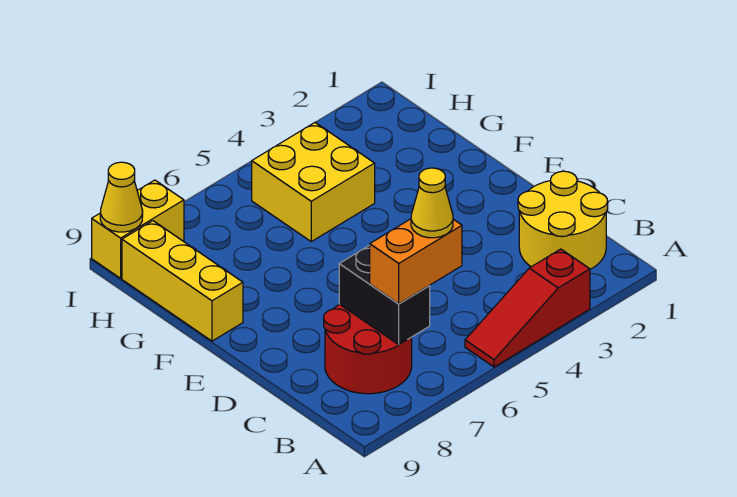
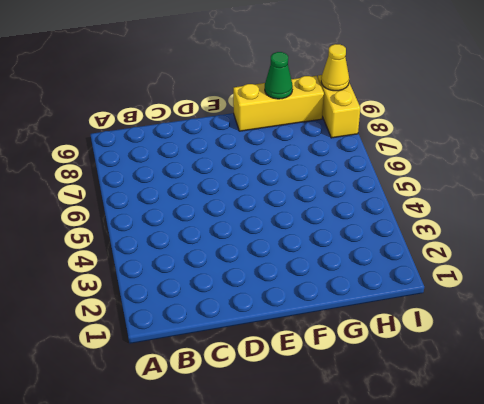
green cone G9 level 2 -> none
none -> red slope A3:A5 level 1 top 3
none -> yellow round brick B1:C2 level 1

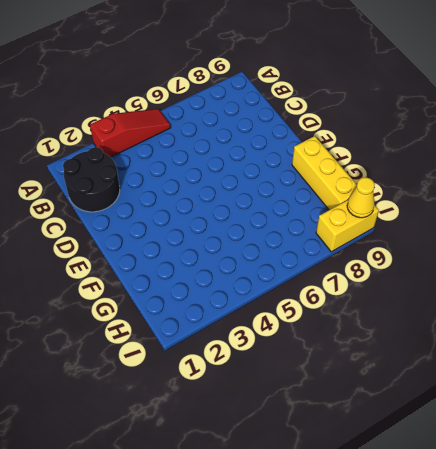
black round brick B1:C2 level 1 -> yellow round brick B1:C2 level 1
none -> red round brick B7:C8 level 1
none -> yellow brick G4:H5 level 1

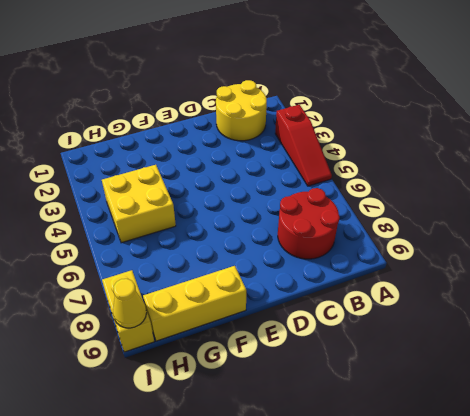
none -> black brick B7:C7 level 2
none -> orange brick B6:B7 level 3

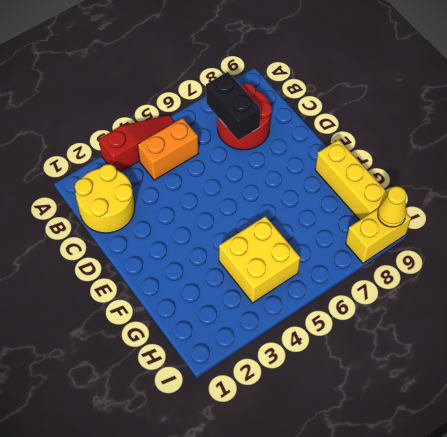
orange brick B4:B5 level 1 -> orange brick B6:B7 level 3
none -> yellow cone B6 level 4

